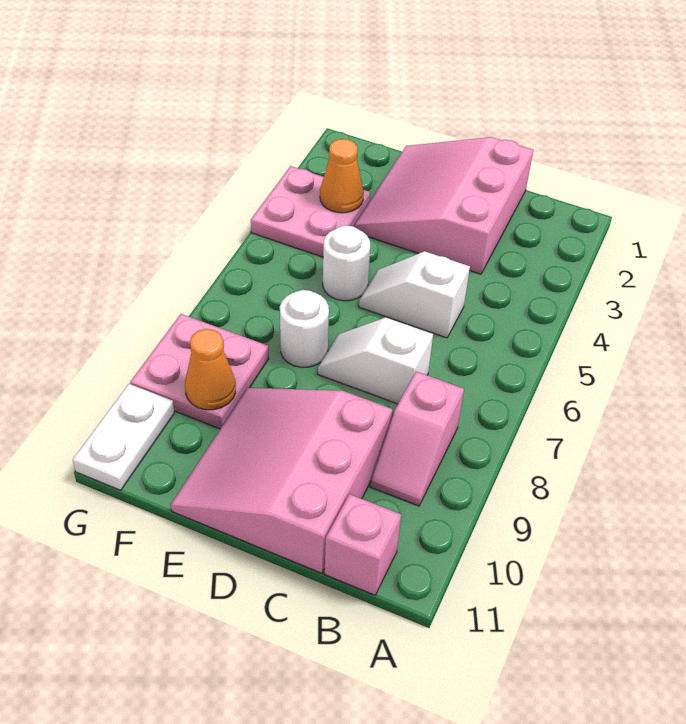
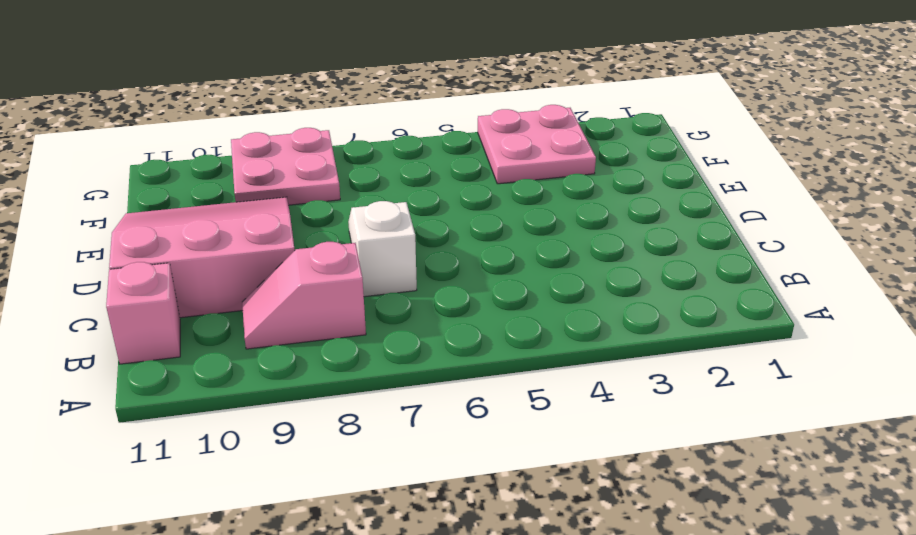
none -> pink slope C1:E3 level 1 top C
none -> white slope C5:D5 level 1 top C
none -> white round brick E5 level 1

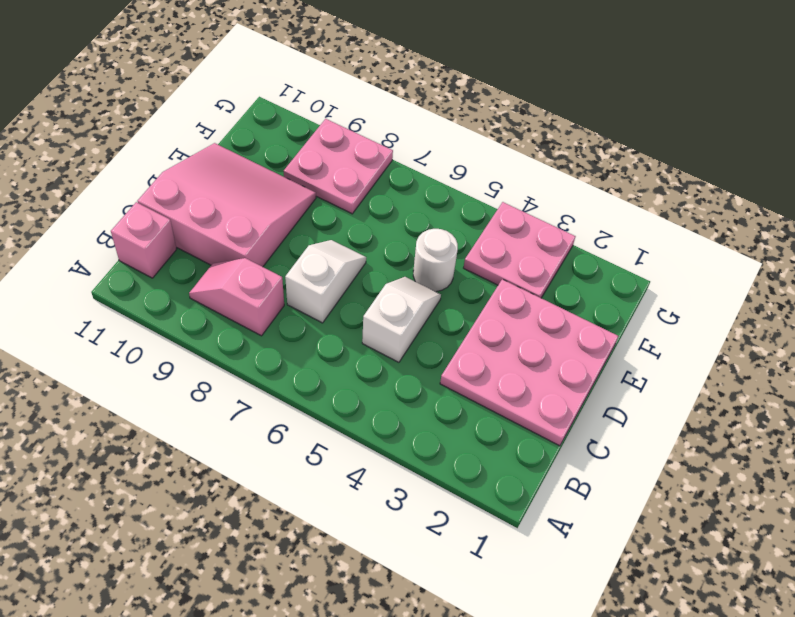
pink plate C1:E3 level 1 -> pink slope C1:E3 level 1 top C
none -> white round brick E7 level 1
none -> white plate G10:G11 level 1
none -> orange cone F3 level 2

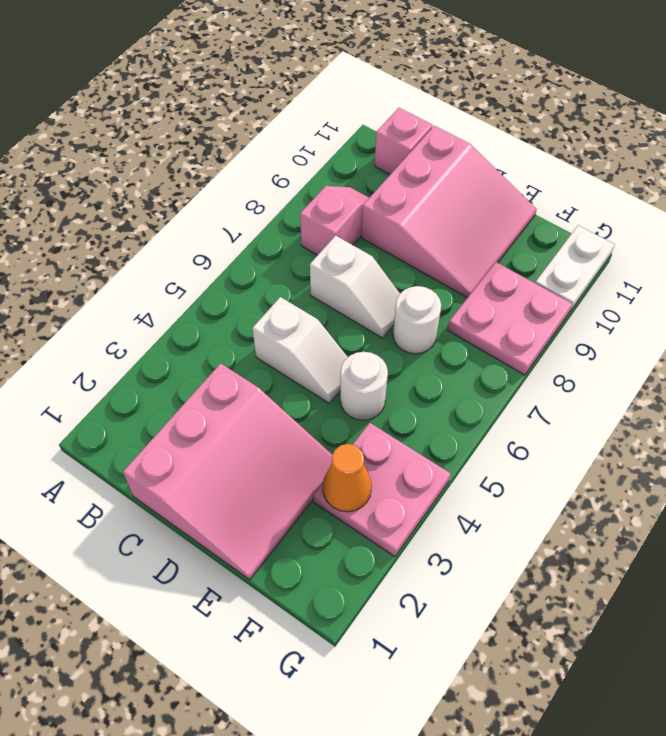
none -> orange cone F9 level 2

